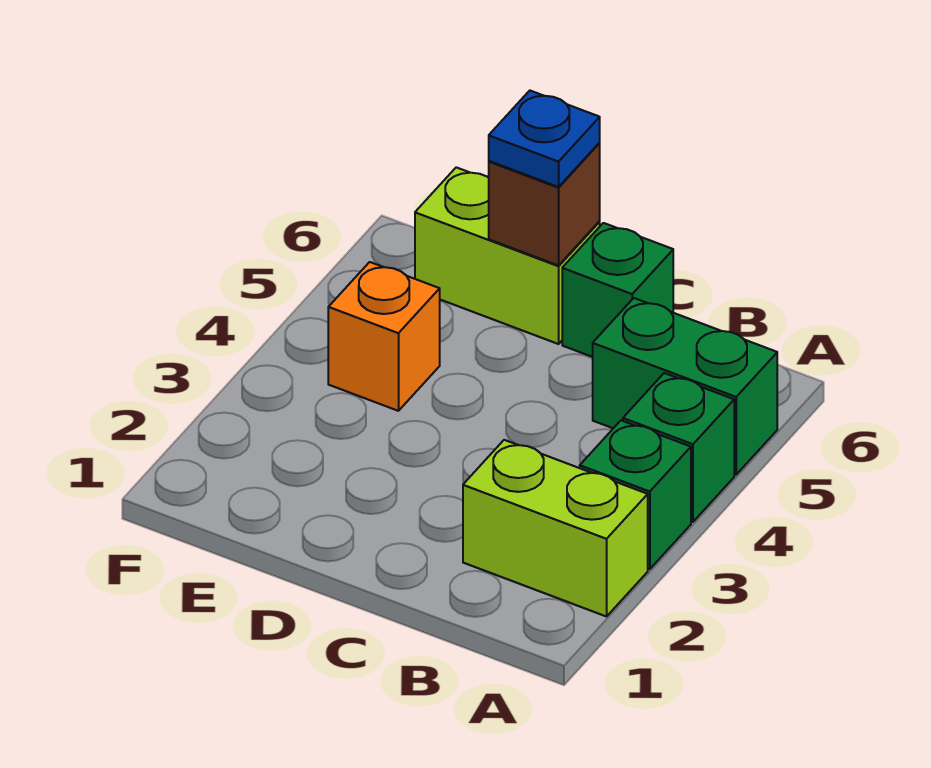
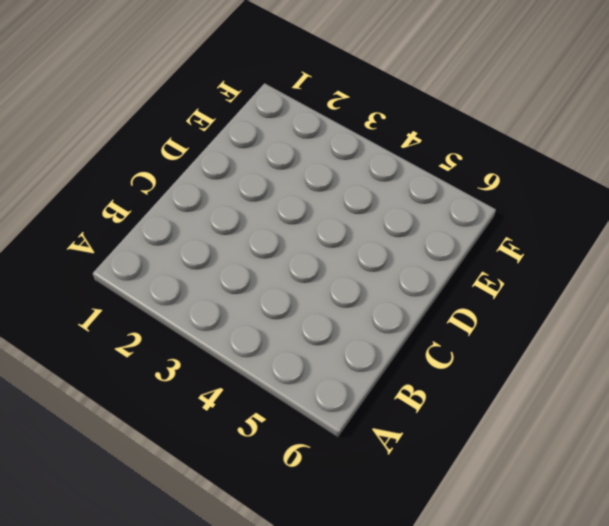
none -> lime brick A2:B2 level 1
none -> green brick A3 level 1

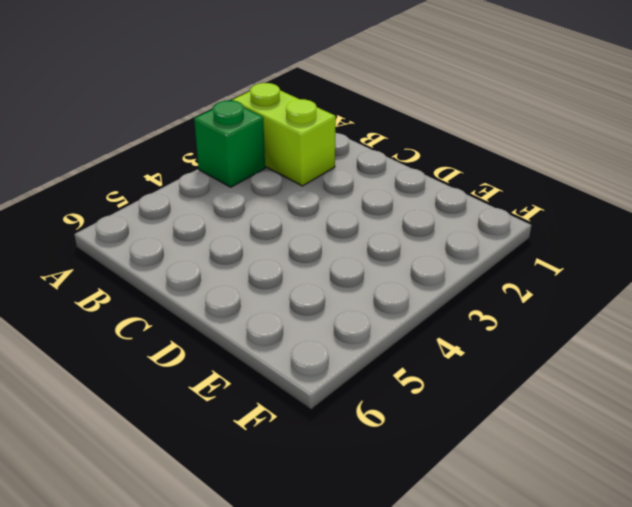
none -> green brick A4 level 1
none -> green brick A5:B5 level 1

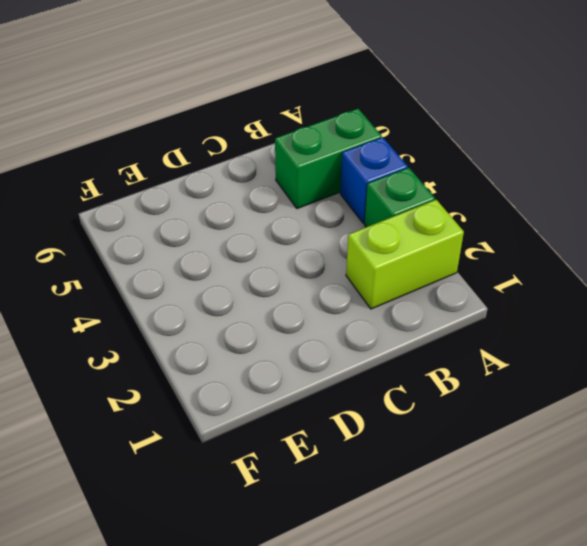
blue brick A4 level 1 -> green brick A4 level 1
none -> green brick C6 level 1
none -> lime brick D6:E6 level 1

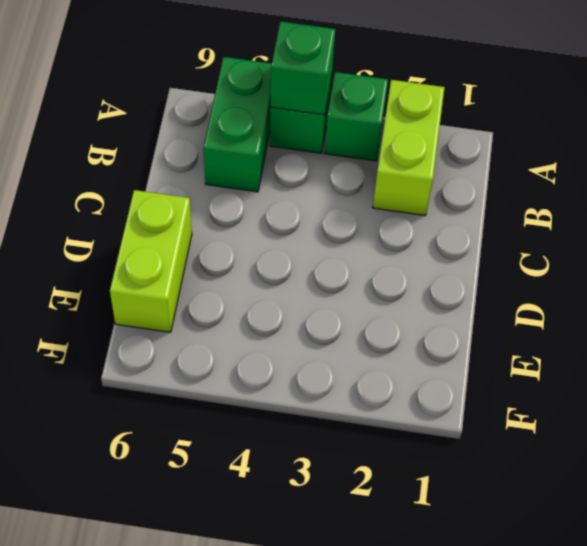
green brick A4 level 2 -> green brick C6 level 1
none -> orange brick E4 level 1
none -> brown brick D6 level 2

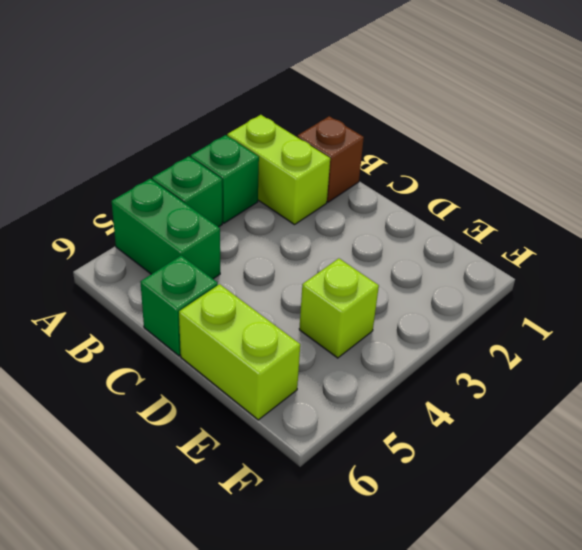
brown brick B1 level 1 -> brown brick D6 level 2
lime brick E4 level 1 -> orange brick E4 level 1
none -> blue plate D6 level 3

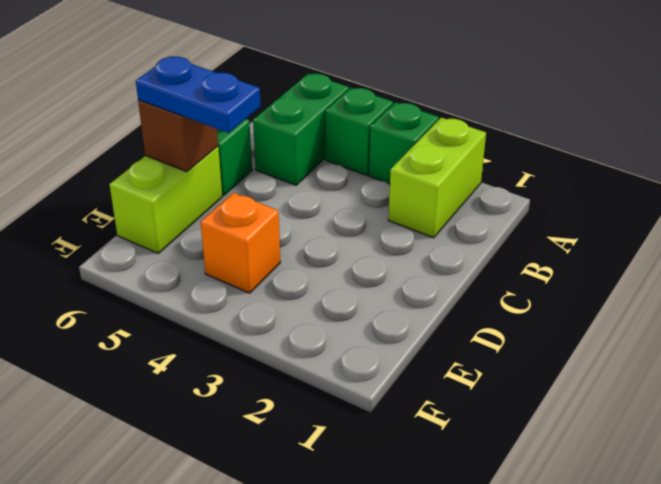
blue plate D5:D6 level 3 -> blue plate D6 level 3

